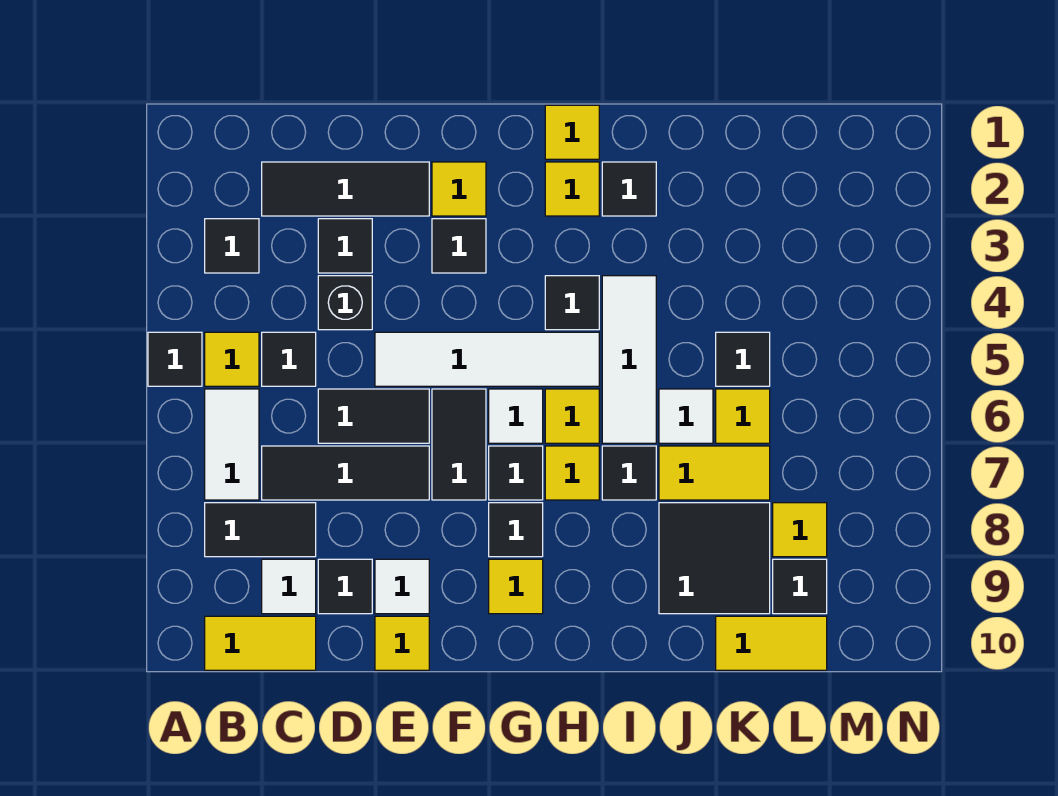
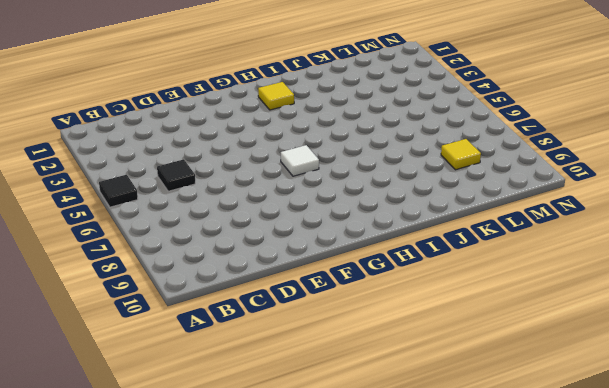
none -> black tile B3 level 1
none -> yellow tile B5 level 1
none -> white tile B6:B7 level 1
none -> black tile B8:C8 level 1

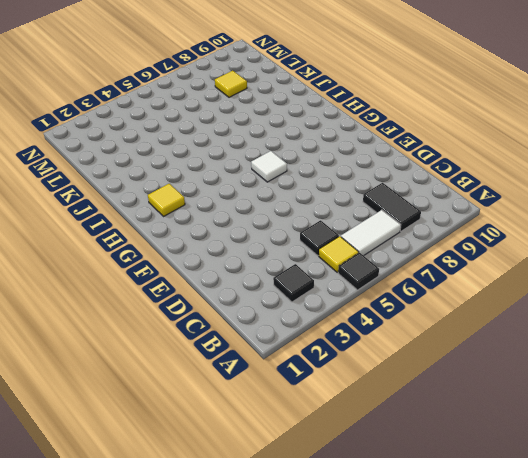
none -> yellow tile B10:C10 level 1
none -> black tile C2:E2 level 1
none -> black tile C7:E7 level 1
none -> white tile C9 level 1

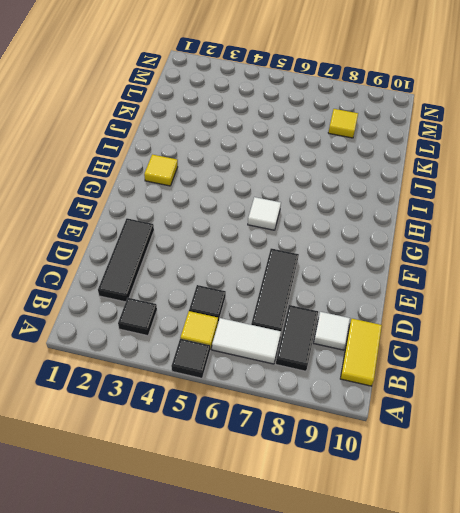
none -> black tile D3 level 1
none -> black brick D4 level 1
none -> black tile D6:E6 level 1
none -> black tile D9 level 1

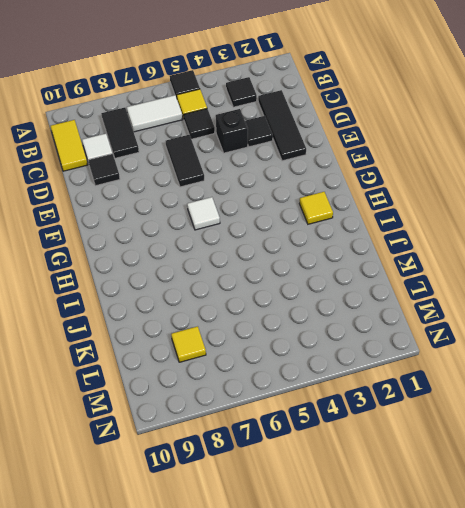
none -> black tile C7:E7 level 1
none -> white tile E5:H5 level 1
none -> white tile E9 level 1
none -> yellow tile E10 level 1

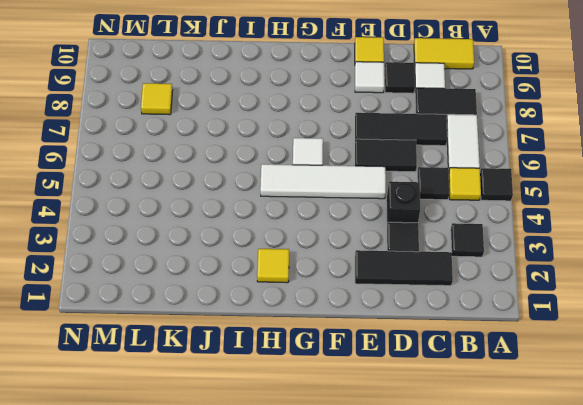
none -> yellow tile F2 level 1
none -> black tile F3 level 1
none -> black tile F6:F7 level 1
none -> black tile G7 level 1

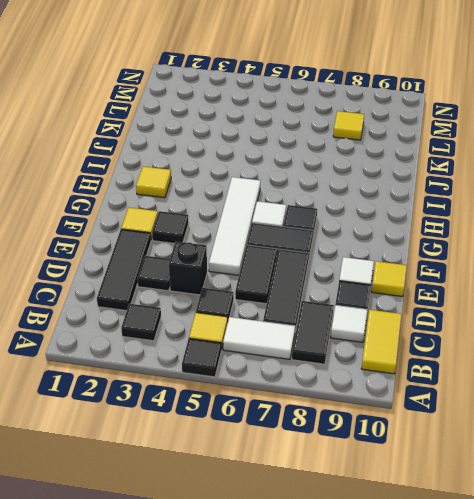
none -> black tile G8 level 1
none -> yellow tile G9 level 1
none -> yellow tile H1 level 1
none -> black tile H4 level 1

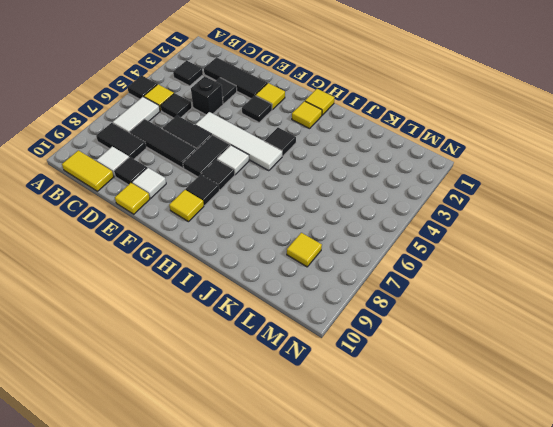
none -> yellow tile H6 level 1
none -> yellow tile H7 level 1
none -> black tile I2 level 1
none -> white tile I4:I6 level 1

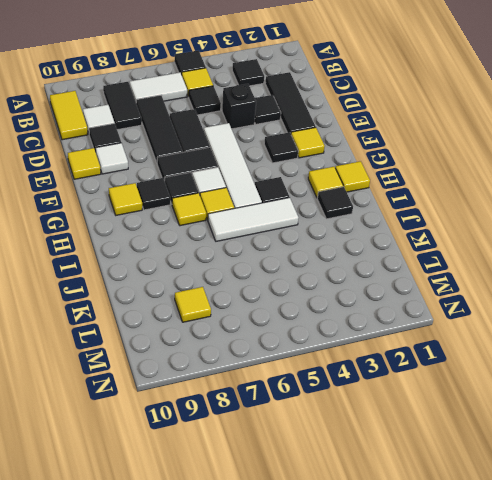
none -> black tile I7 level 1
none -> white tile J6 level 1
none -> yellow tile J7:K7 level 1
none -> black tile J8:K9 level 1

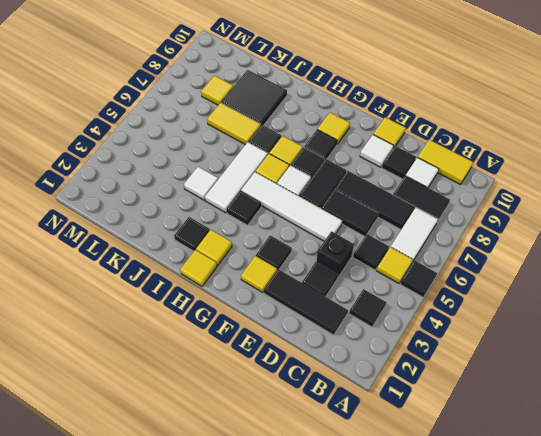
white tile J4 level 1 -> white tile J6 level 1
none -> black tile K5 level 1
none -> yellow tile K6 level 1
none -> yellow tile K10:L10 level 1
none -> black tile L9 level 1

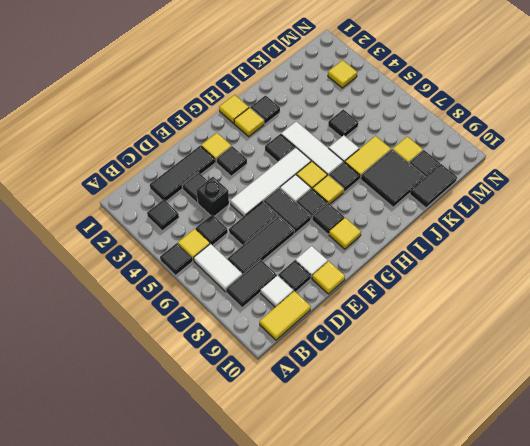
black tile K10:L10 level 1 -> yellow tile K10:L10 level 1
yellow tile M3 level 1 -> yellow tile K6 level 1

